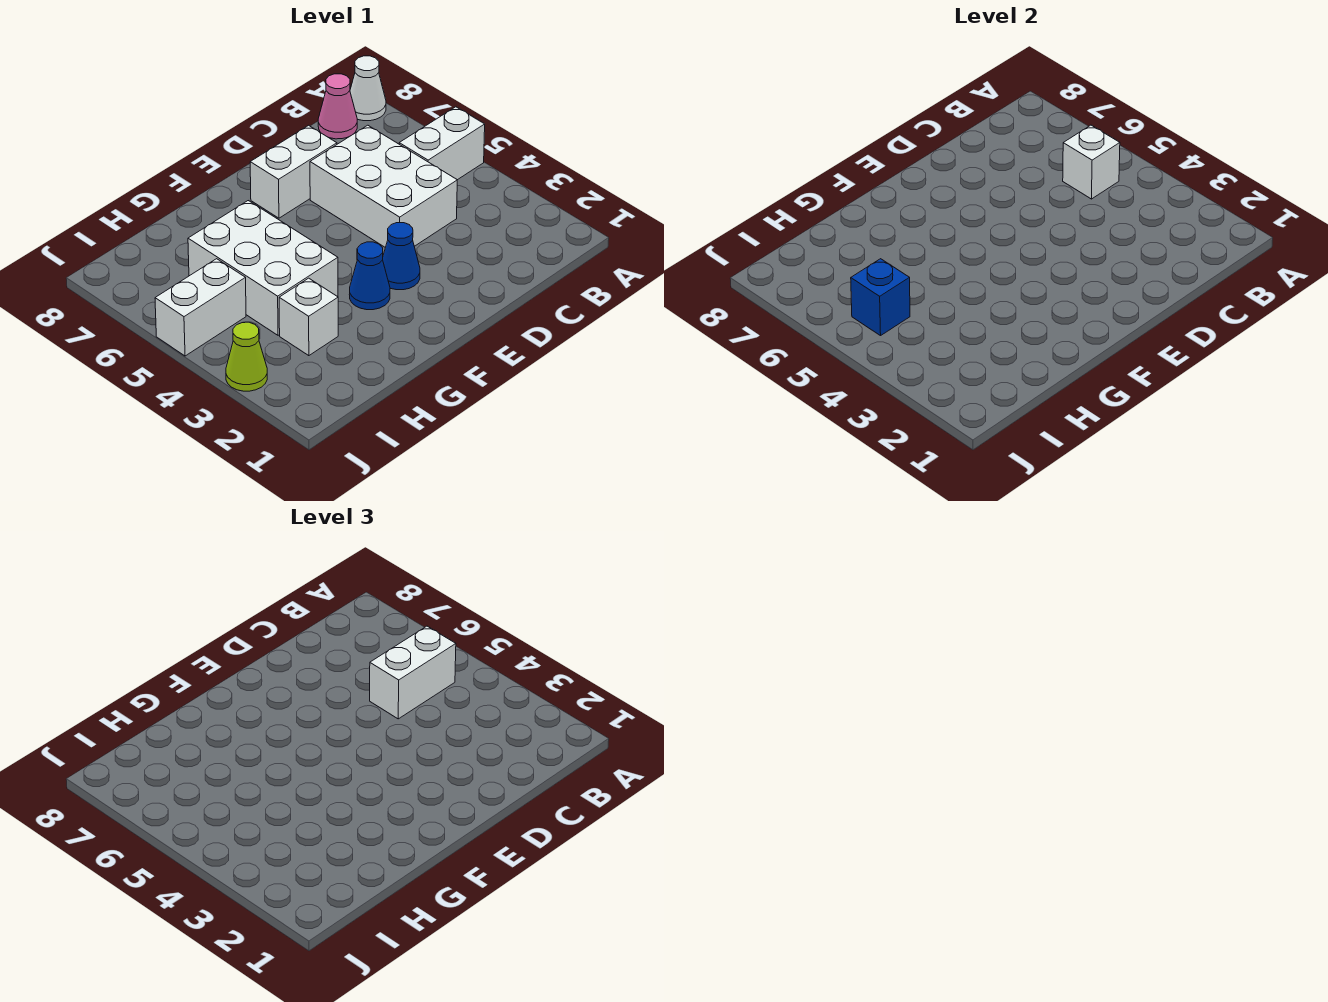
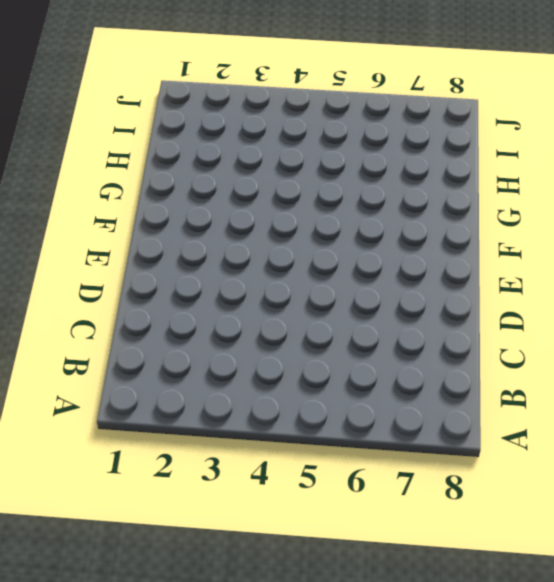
none -> white brick A5:B5 level 1
none -> white cone A8 level 1
none -> pink cone B8 level 1

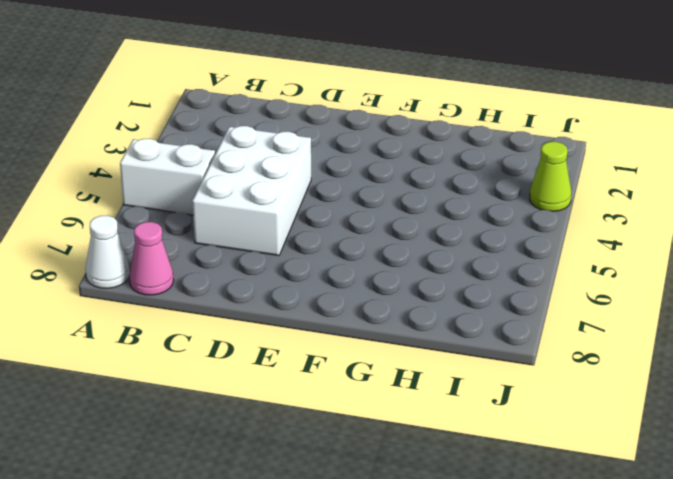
none -> white brick D7:E7 level 1
none -> blue cone E3 level 1
none -> blue cone F3 level 1

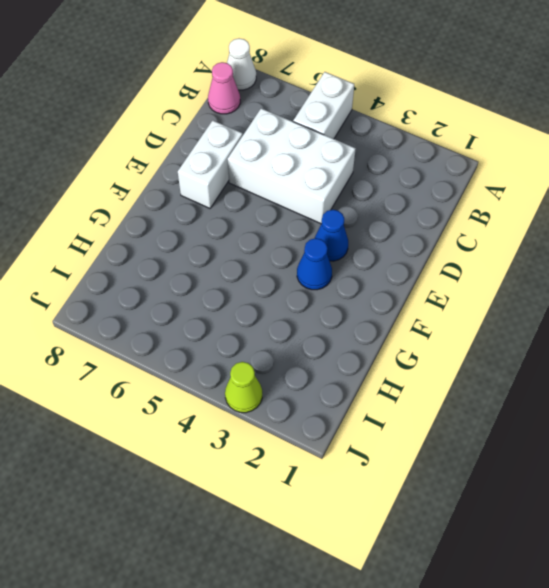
none -> white brick G4:H6 level 1
none -> white brick H3 level 1
none -> white brick I5:J5 level 1

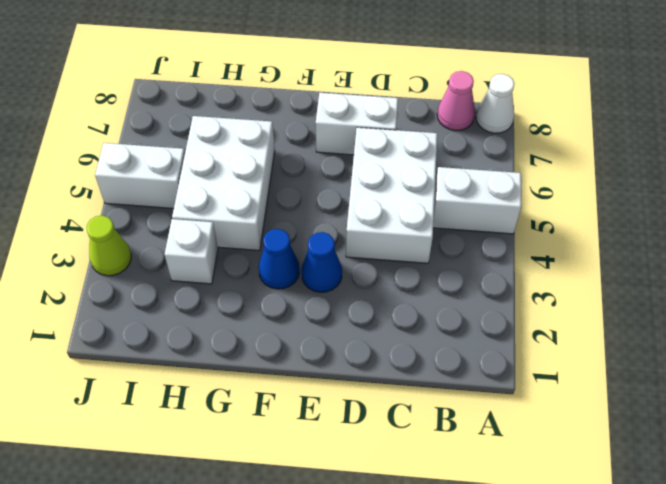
none -> white brick B5 level 2
none -> blue brick I5 level 2
none -> white brick B5:C5 level 3

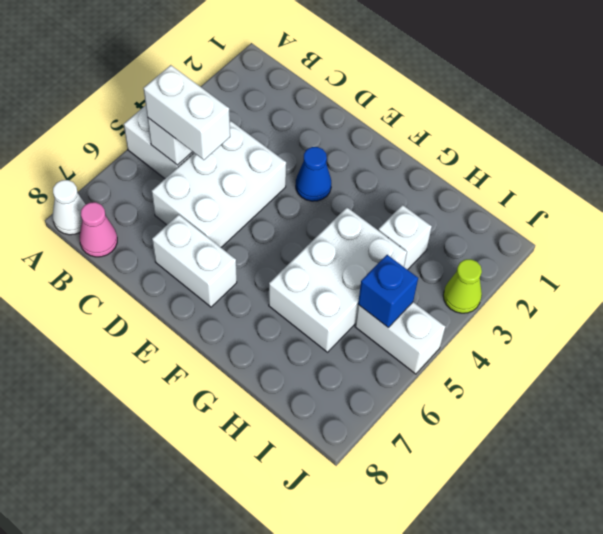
none -> blue cone F3 level 1

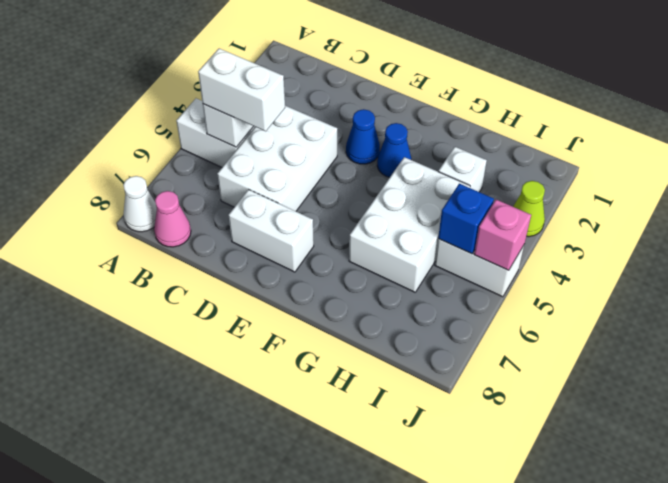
pink brick J5 level 2 -> none

